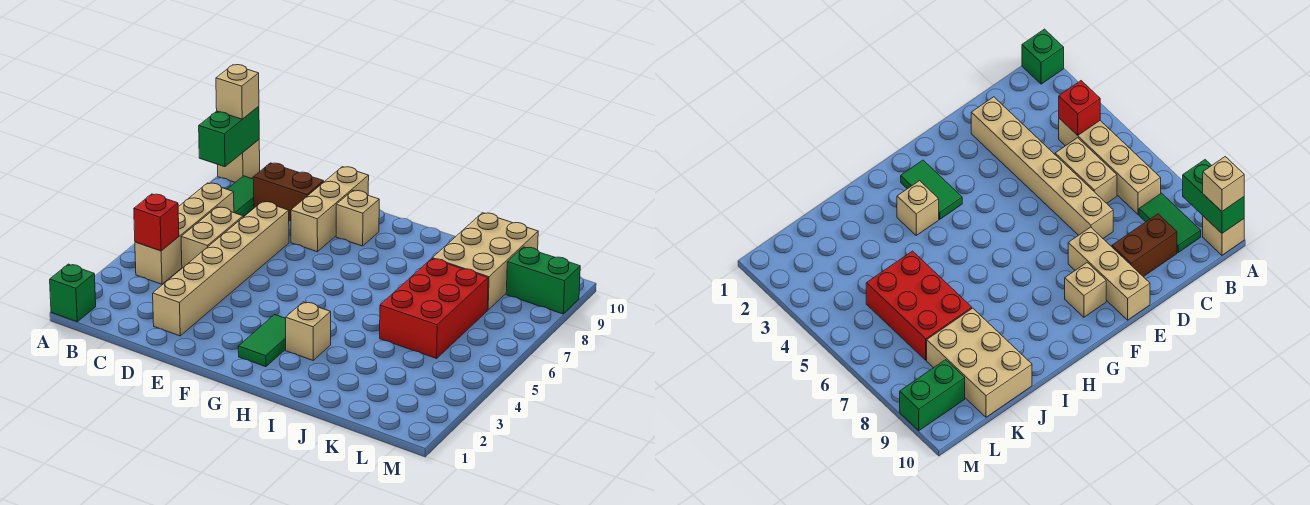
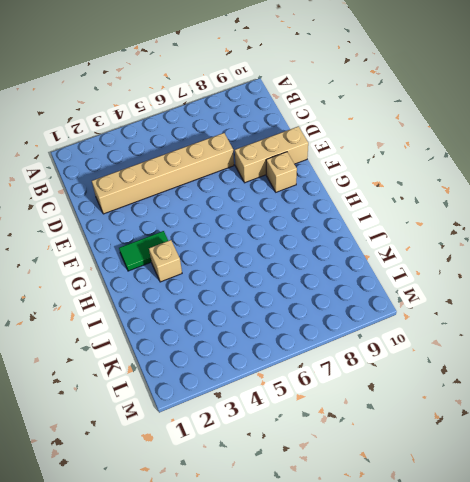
none -> green brick A1 level 1
none -> tan brick A10 level 1
none -> tan brick B4:B7 level 1

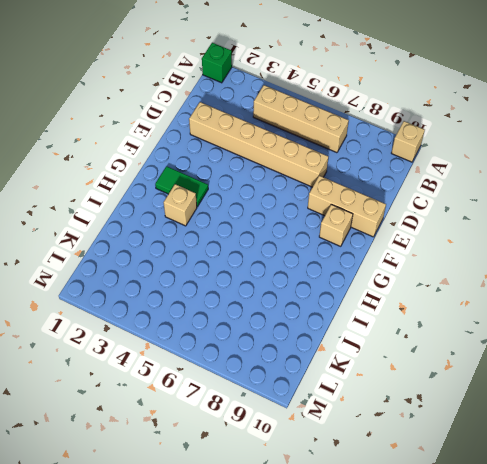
none -> green tile B8:B9 level 1
none -> tan brick C5:C6 level 1
none -> brown brick C9:D9 level 1

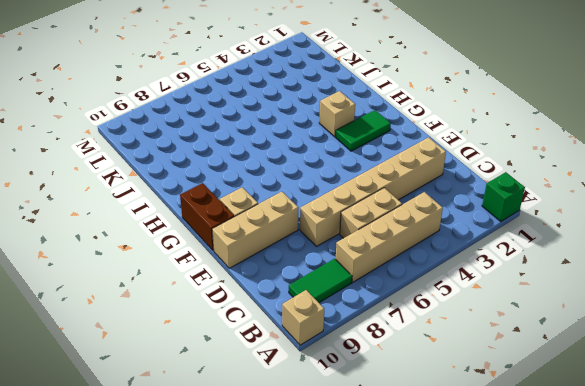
brown brick F10:G10 level 1 -> brown brick C9:D9 level 1
none -> red brick J5:K7 level 1
none -> tan brick J8:K10 level 1
none -> green brick L9:M9 level 1

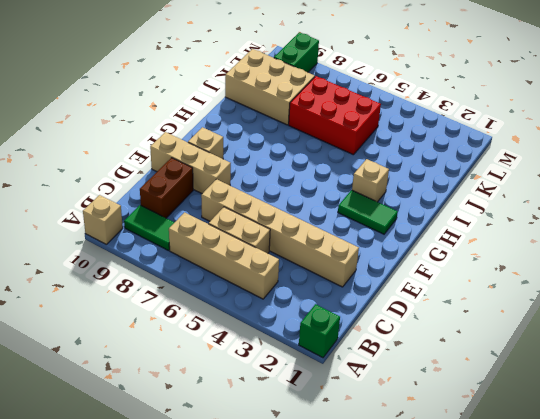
none -> green brick A9:A10 level 2
none -> red brick B4 level 2
none -> tan brick A10 level 3

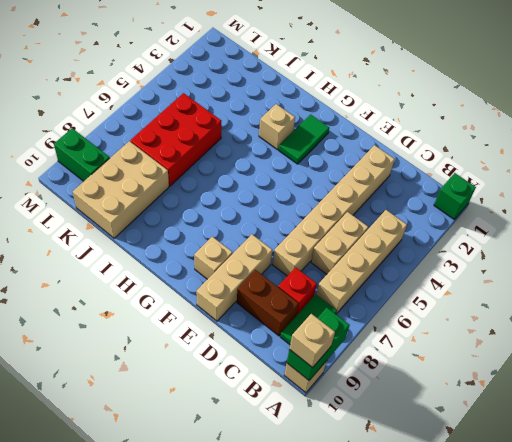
red brick C8 level 1 -> red brick B4 level 2

